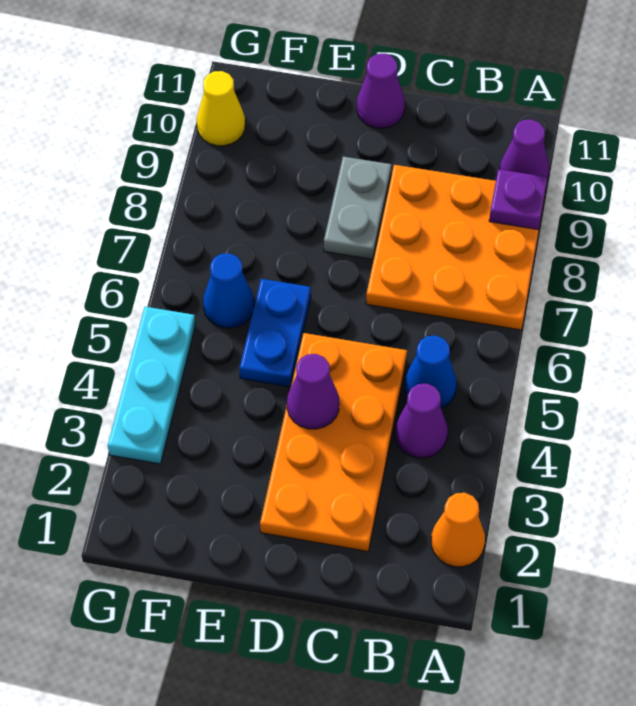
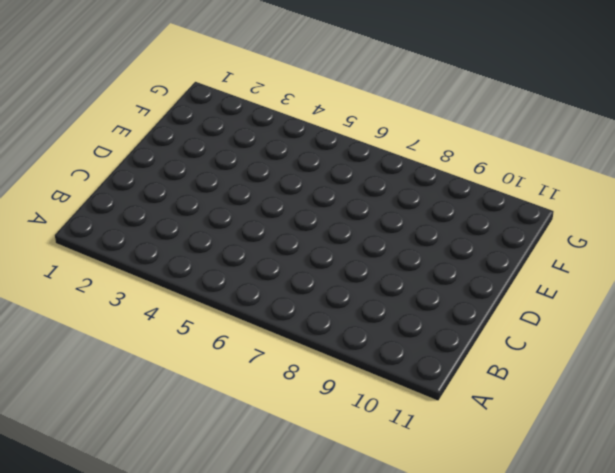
none -> orange cone A2 level 1
none -> orange plate A7:C9 level 1
none -> purple cone A10 level 1

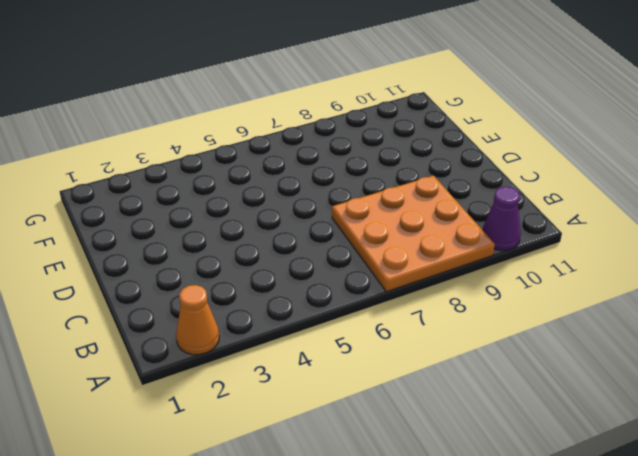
none -> purple cone B4 level 1
none -> blue cone B5 level 1
none -> orange plate C2:D5 level 1

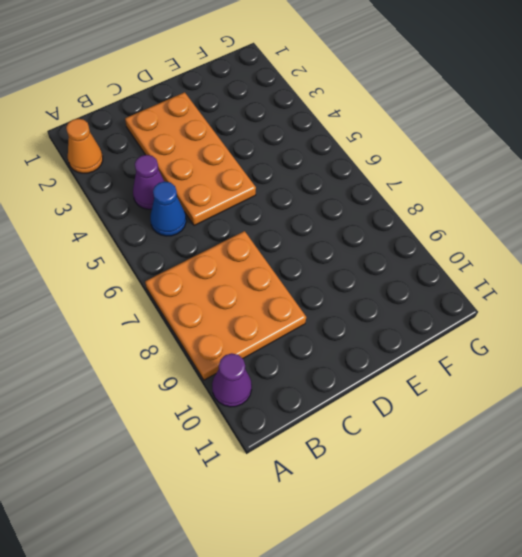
none -> grey plate D8:D9 level 1
none -> purple cone D11 level 1
none -> blue plate E5:E6 level 1

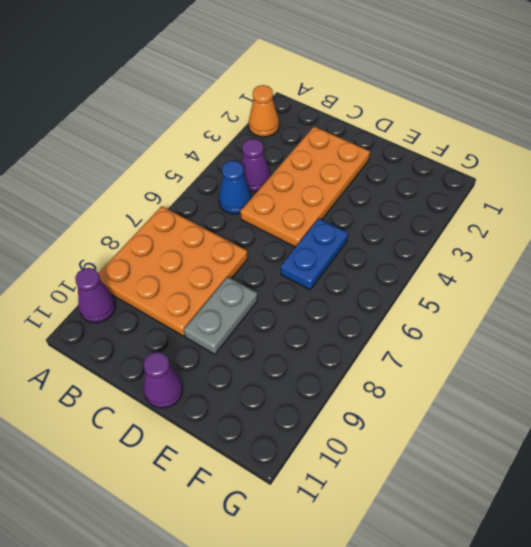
none -> blue cone F6 level 1
none -> cyan plate G3:G5 level 1
none -> yellow cone G10 level 1

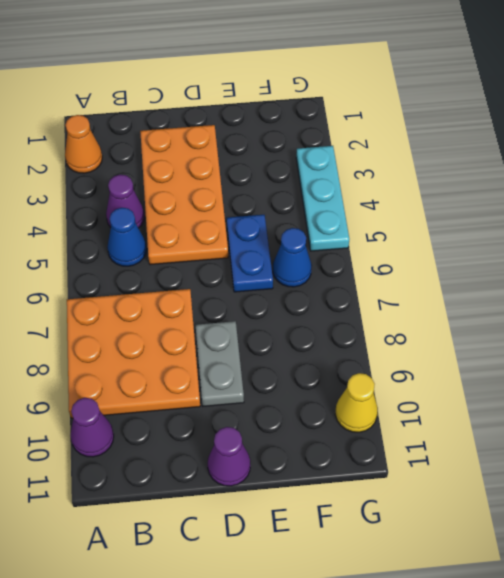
none -> purple plate A9 level 2
none -> purple cone D4 level 2

